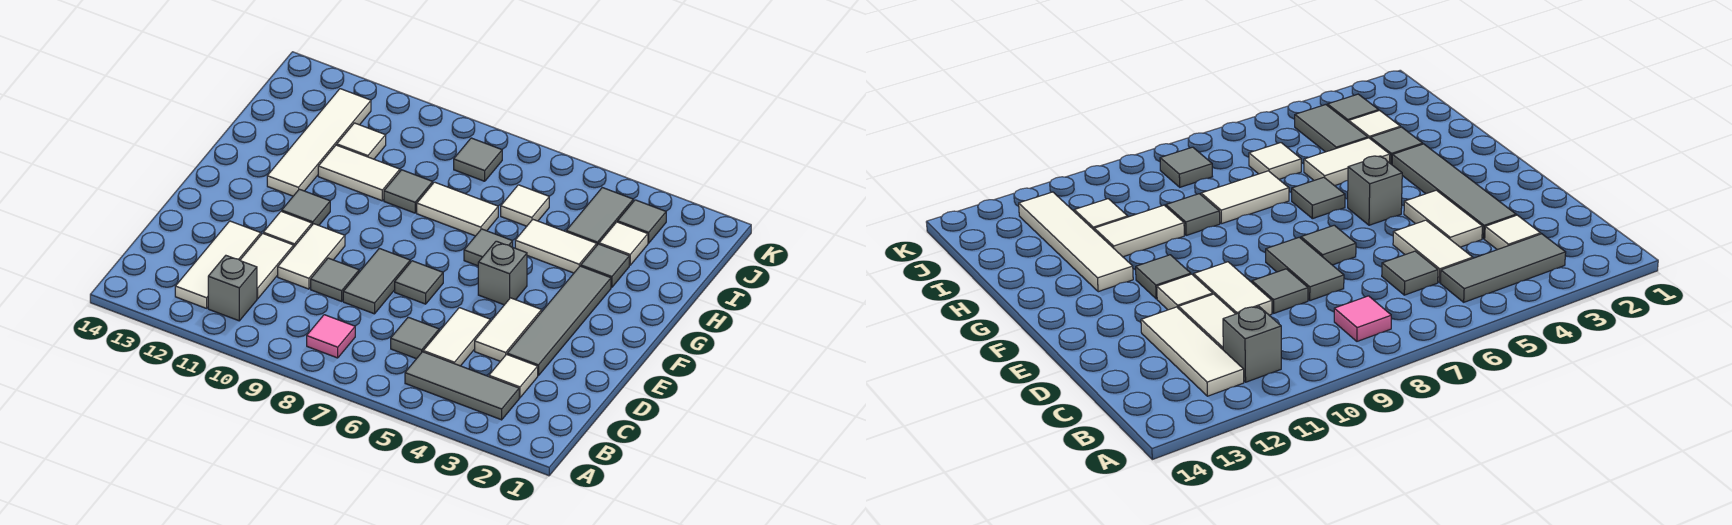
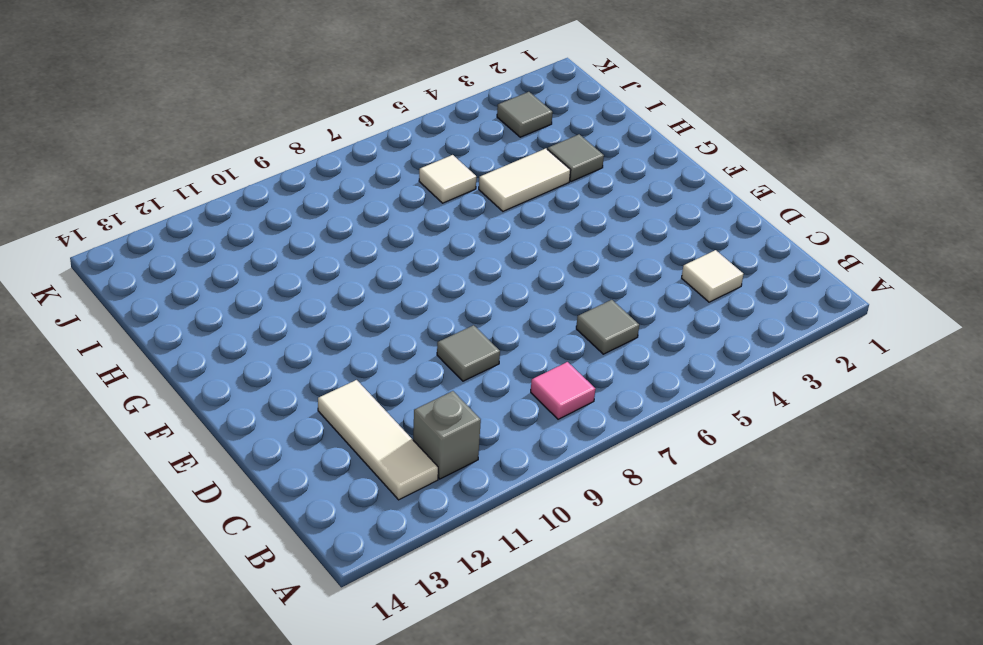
none -> grey tile B3:B5 level 1
none -> white tile C5:D5 level 1
none -> white tile C11:D11 level 1
none -> grey tile D3:G3 level 1

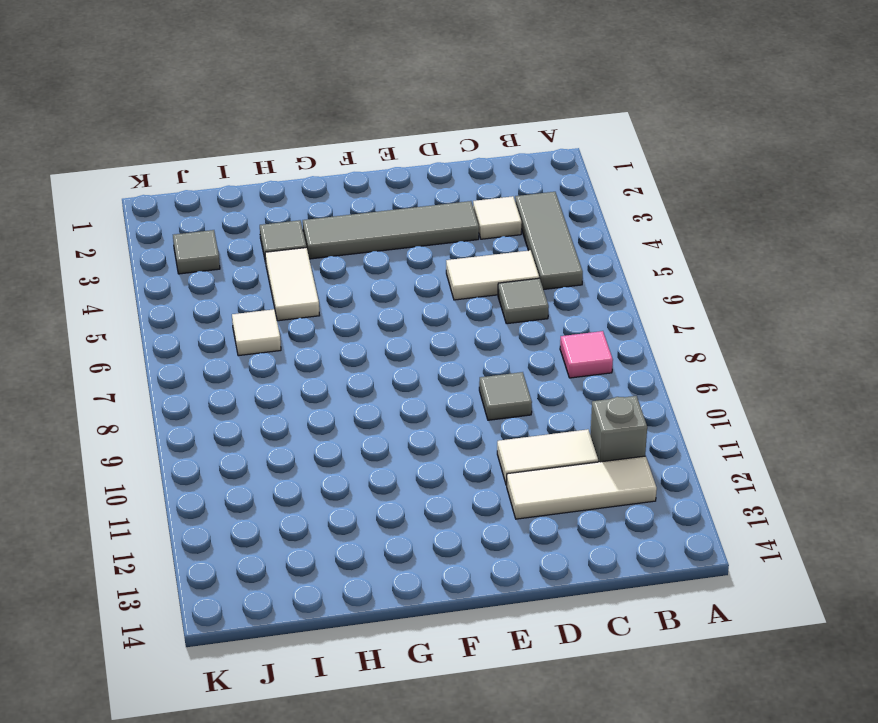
none -> white tile D4:E4 level 1
none -> grey tile D8:E8 level 1
none -> white tile D10:E10 level 1
none -> grey tile E7 level 1

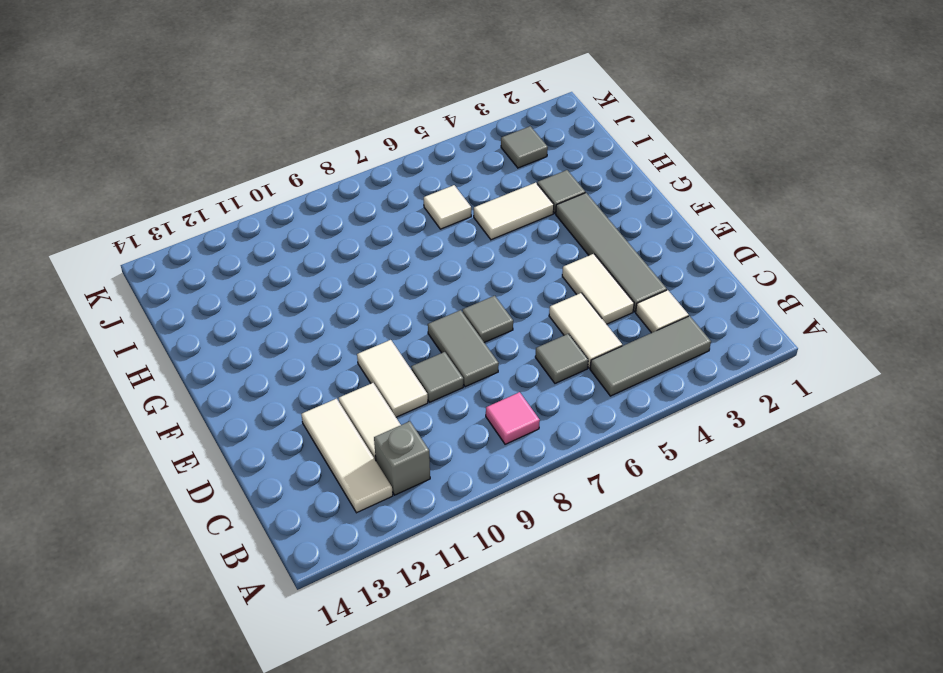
none -> white tile E11 level 1
none -> grey brick F5 level 1
none -> grey tile F11 level 1
none -> grey tile G6 level 1

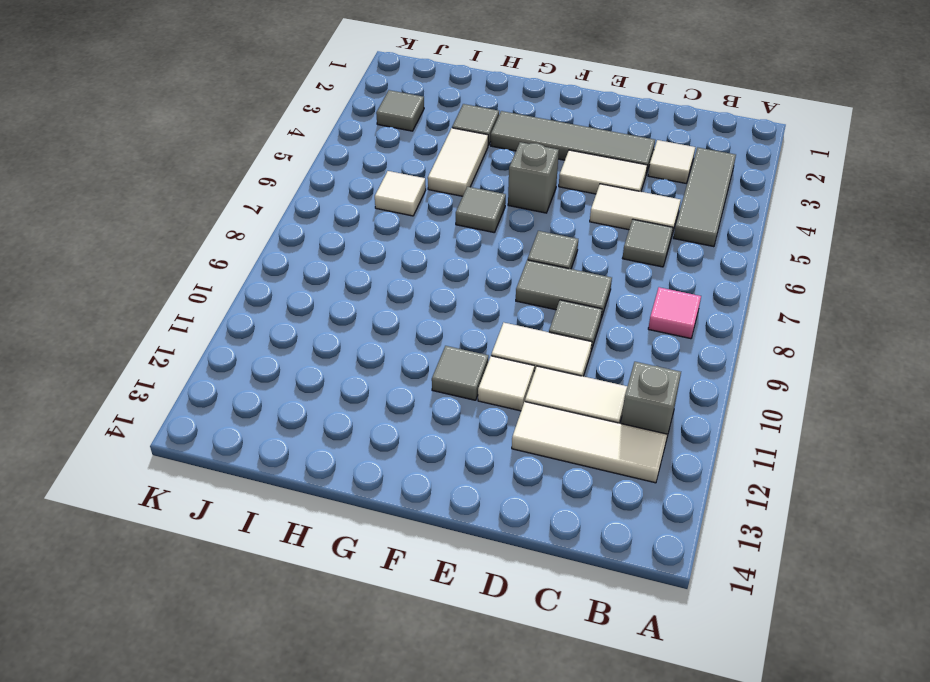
none -> white tile G12:J12 level 1
none -> white tile H7:H8 level 1
none -> grey tile H9 level 1
none -> white tile H10:H11 level 1

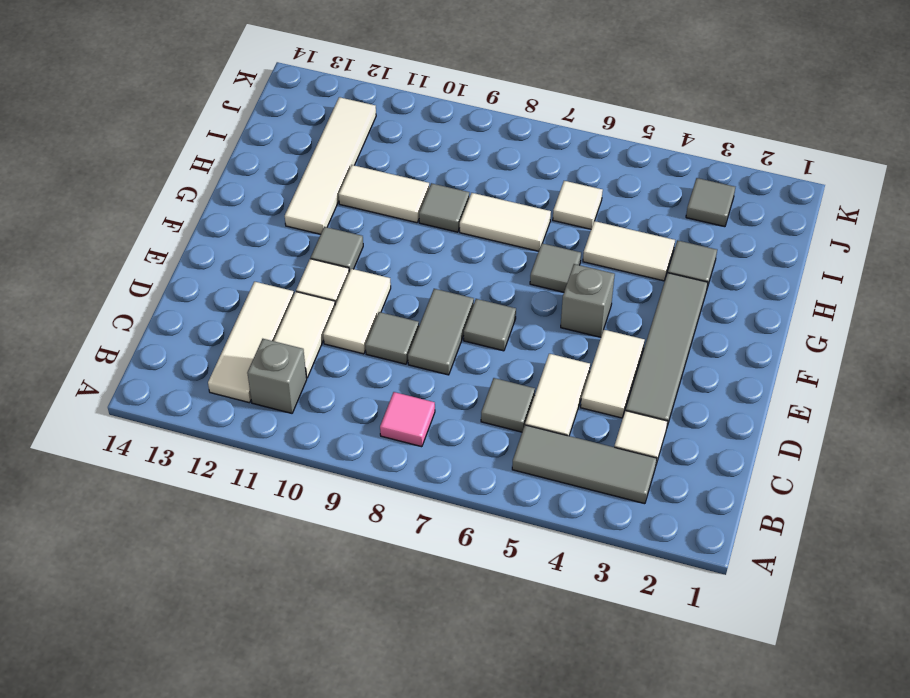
none -> white tile I3 level 1
none -> grey tile I4:J4 level 1
none -> white tile I11 level 1
none -> grey tile J8 level 1

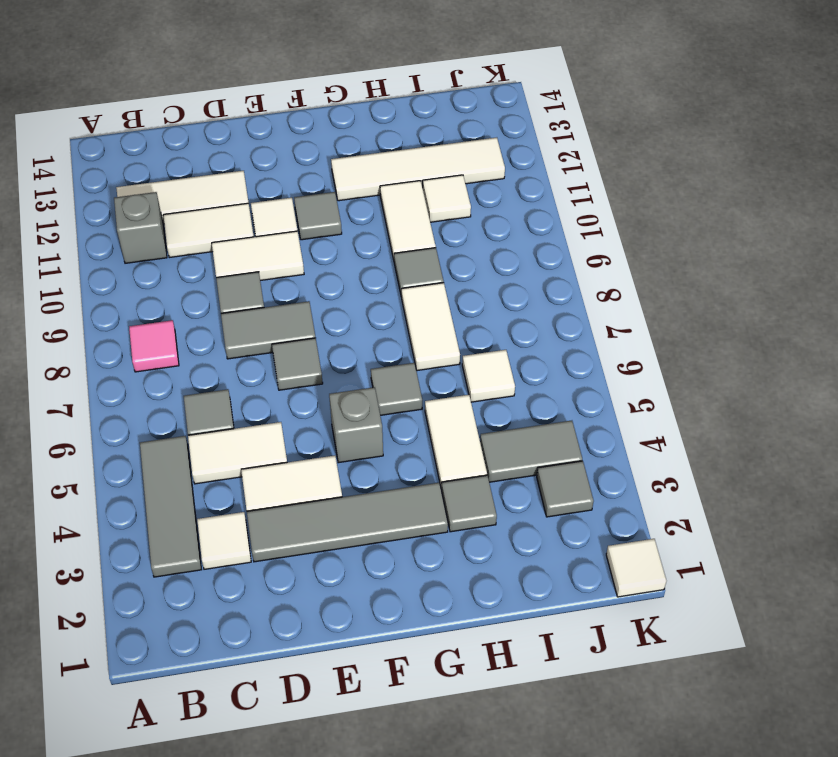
white tile K1 level 1 -> white tile I3 level 1
none -> grey tile J8 level 1

